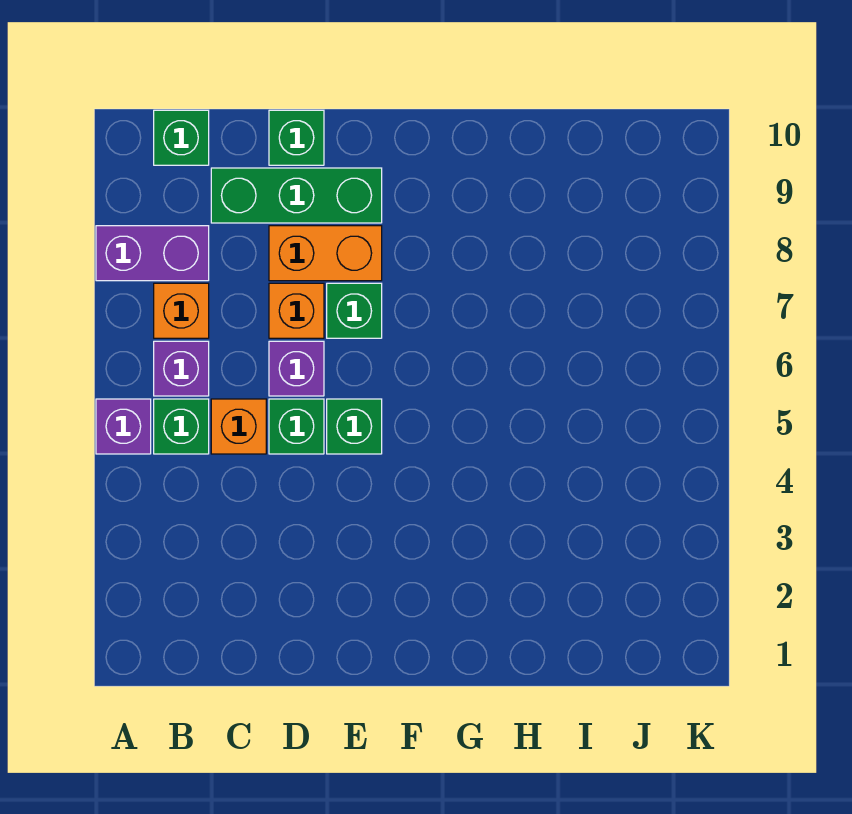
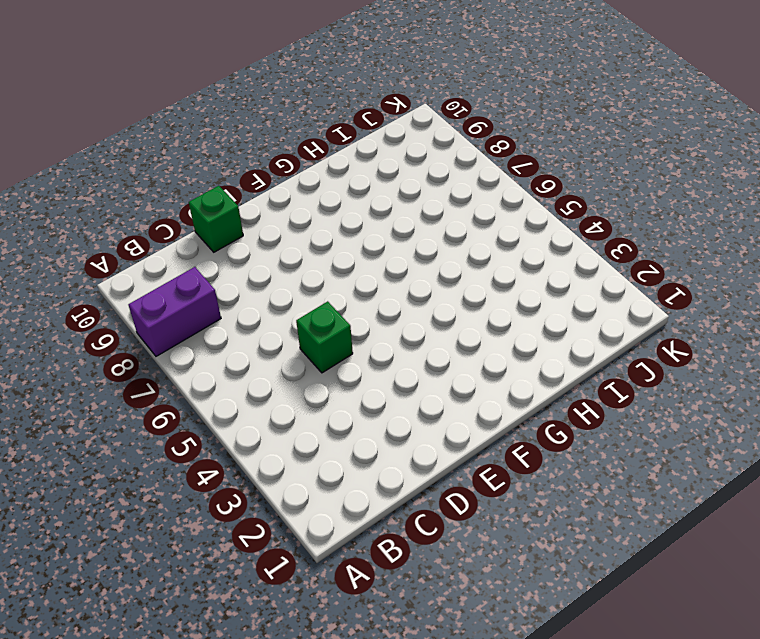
none -> purple brick A5 level 1
none -> green brick B5 level 1
none -> purple brick B6 level 1

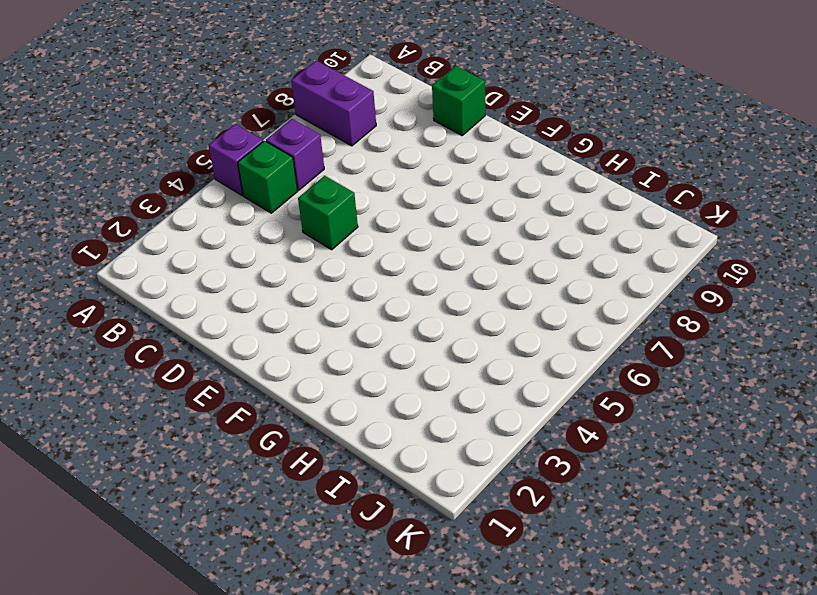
none -> orange brick B7 level 1
none -> green brick B10 level 1
none -> orange brick C5 level 1

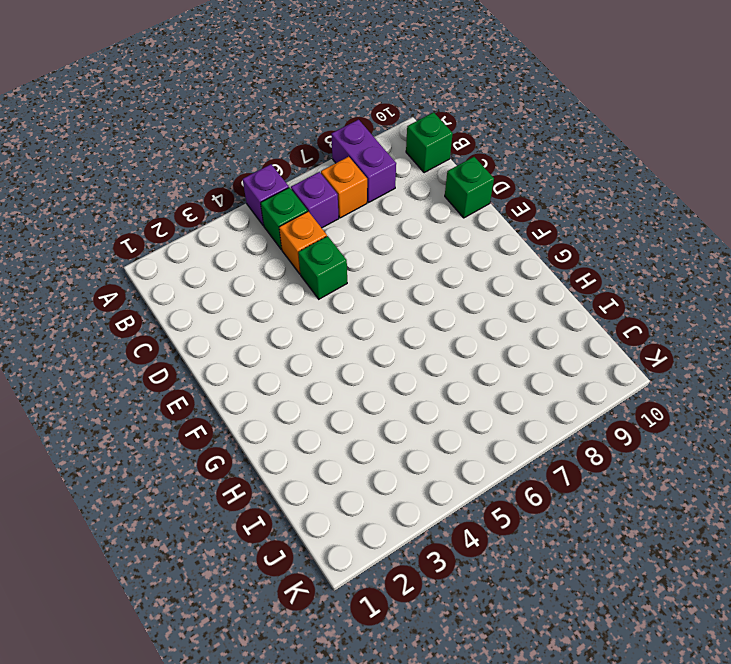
none -> green brick C9:E9 level 1
none -> purple brick D6 level 1
none -> orange brick D7 level 1

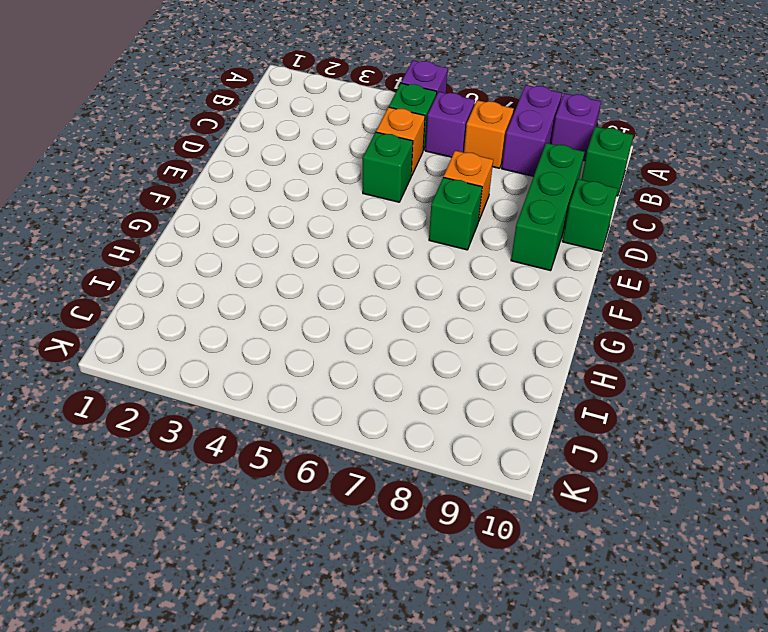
purple brick A9 level 1 -> purple brick D6 level 1
none -> orange brick D8:E8 level 1
none -> green brick E5 level 1

